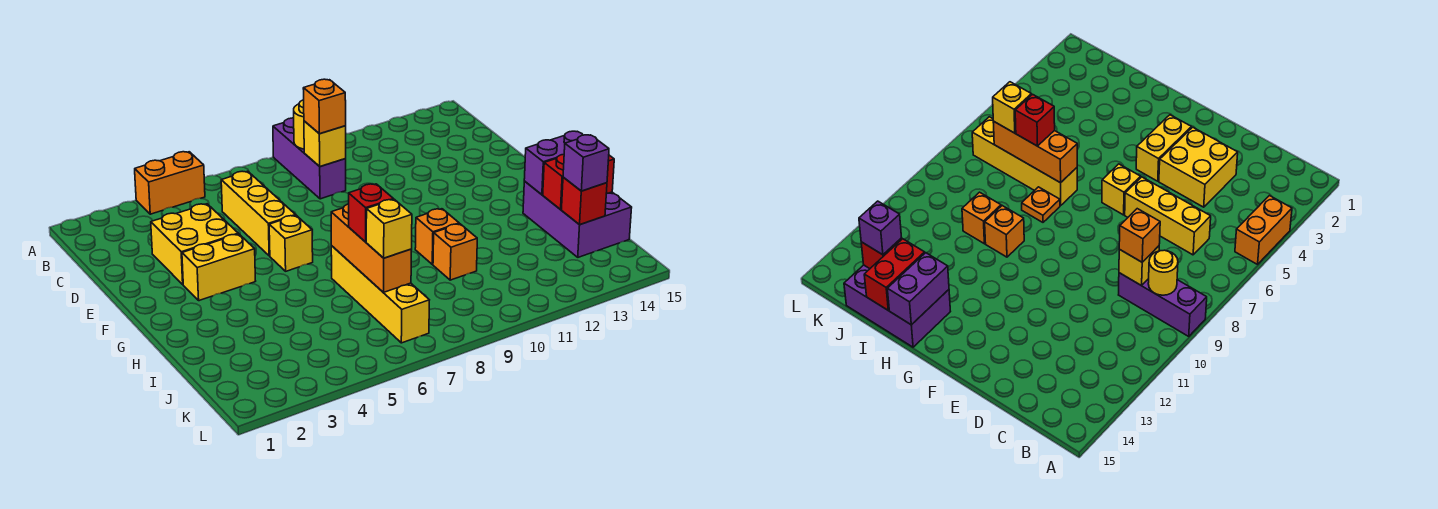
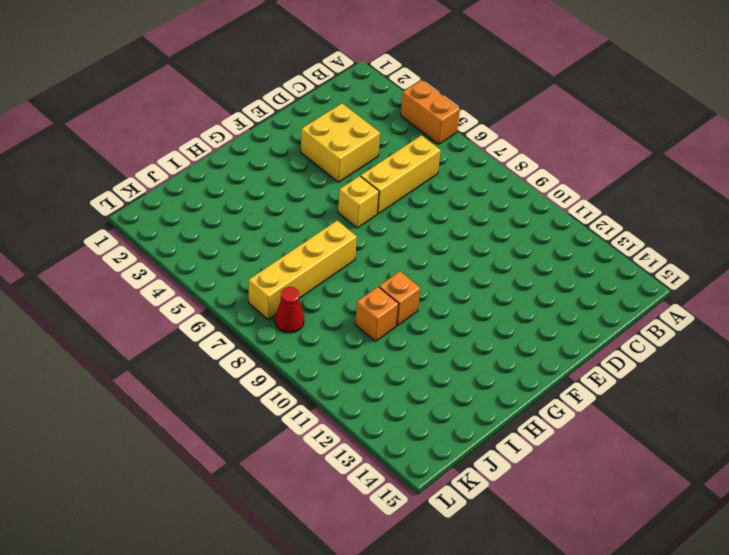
red cone K8 level 1 -> none
none -> purple brick A9:C9 level 1
none -> yellow brick F3:F4 level 1
none -> orange plate H8 level 1

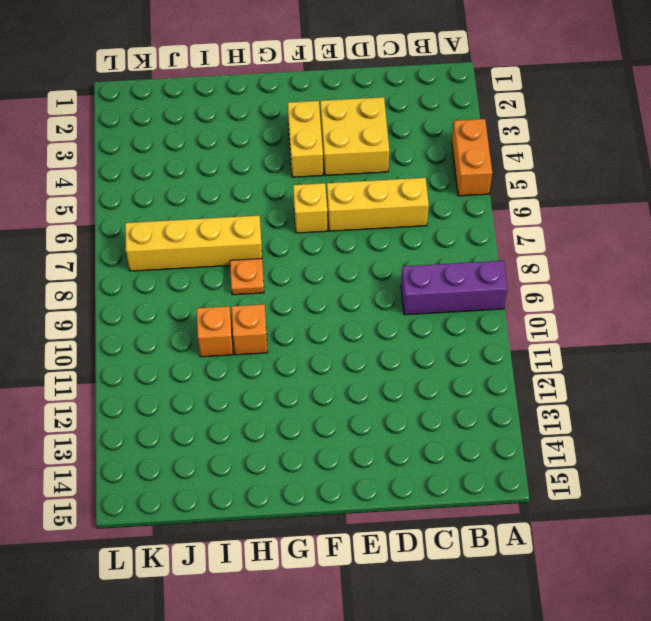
none -> purple brick H14:J15 level 1
none -> yellow round brick B9 level 2
none -> yellow brick C9 level 2

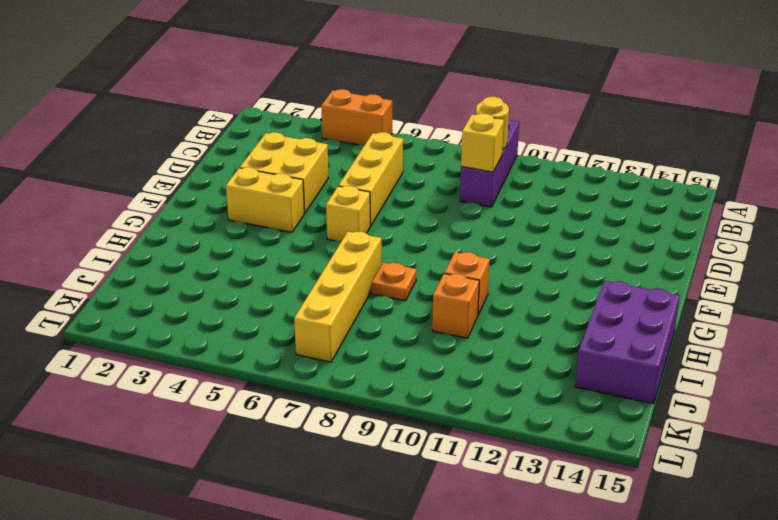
none -> orange brick H7:J7 level 2
none -> purple brick H14:H15 level 2
none -> red brick I14:I15 level 2

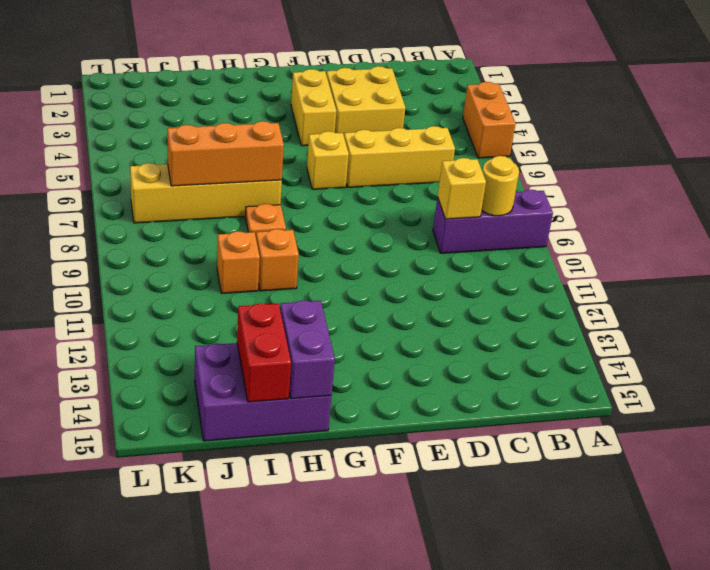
none -> red brick J14 level 2
none -> orange brick C9 level 3
none -> red brick I7 level 3

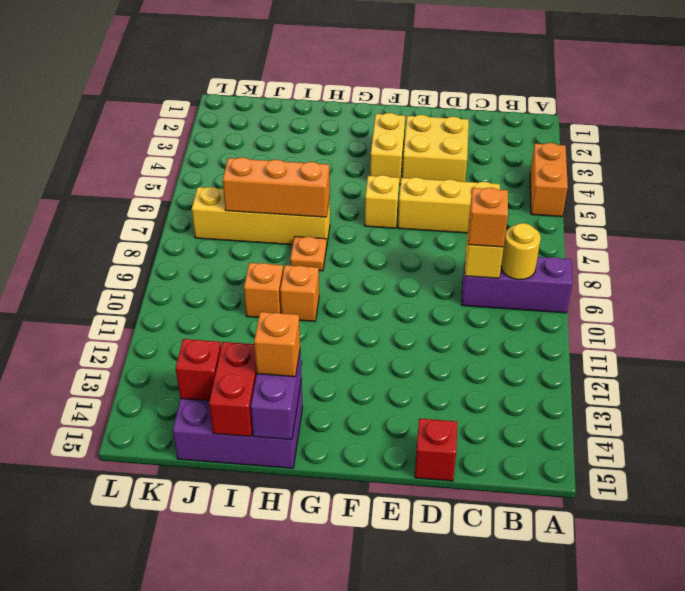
red brick D15 level 1 -> red brick I7 level 3
orange brick H14 level 3 -> none
none -> yellow brick J7 level 3
none -> purple brick J14 level 3

